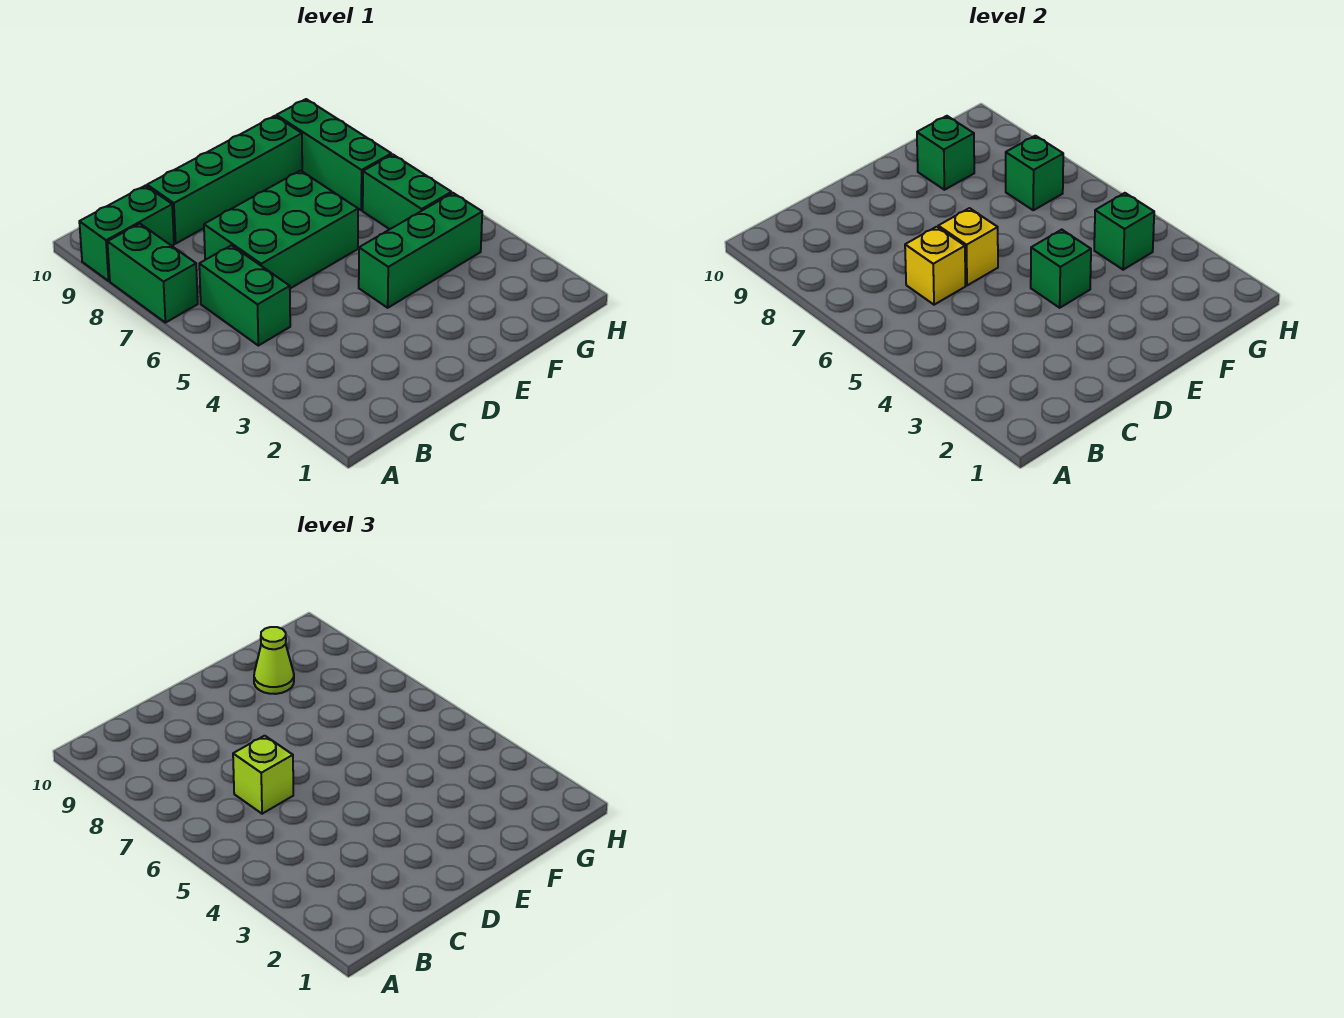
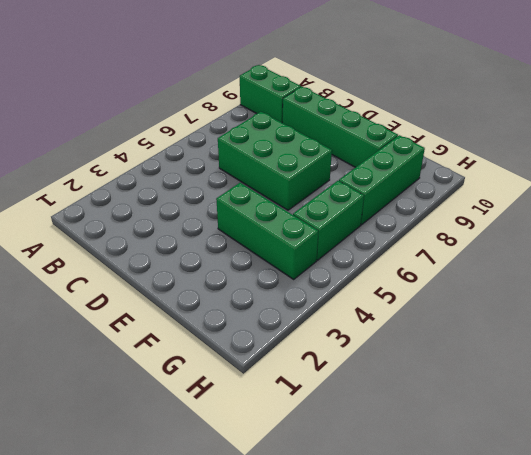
none -> green brick A7:A8 level 1
none -> green brick B5:B6 level 1
none -> yellow brick C6 level 2

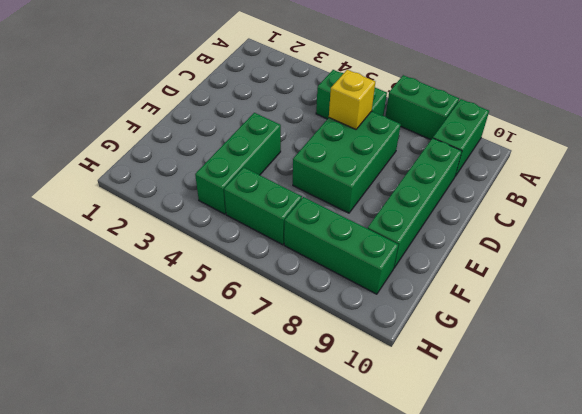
none -> yellow brick D6 level 2
none -> green brick E4 level 2
none -> green brick F9 level 2

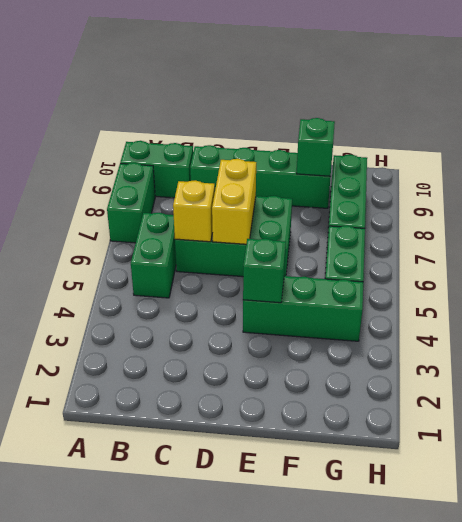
yellow brick D6:D7 level 2 -> yellow brick D6 level 2
none -> green brick G4 level 2
none -> green brick G7 level 2
none -> lime brick C6 level 3

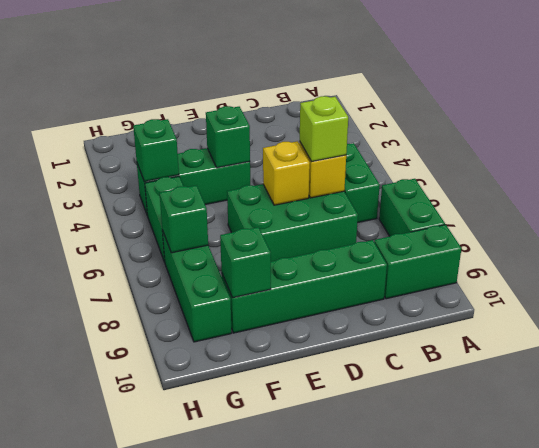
none -> lime cone F9 level 3

